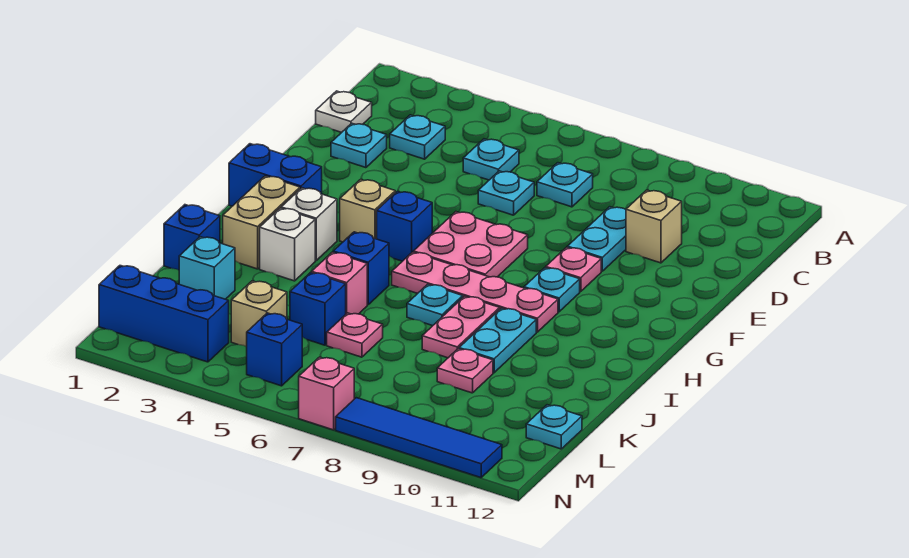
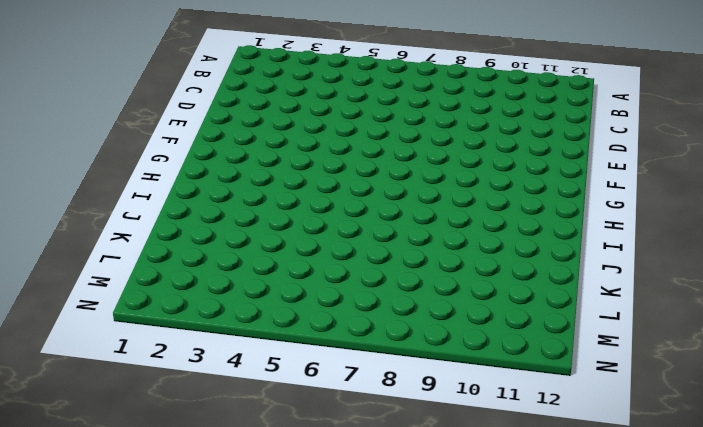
none -> white plate C1 level 1
none -> cyan plate C3 level 1
none -> cyan plate C5 level 1
none -> cyan plate C7 level 1

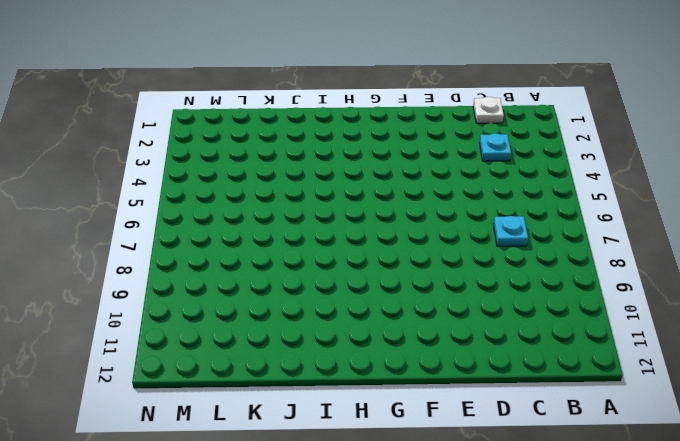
none -> cyan plate C5 level 1
none -> cyan plate D2 level 1
none -> cyan plate D6 level 1
none -> cyan plate D9:E9 level 1

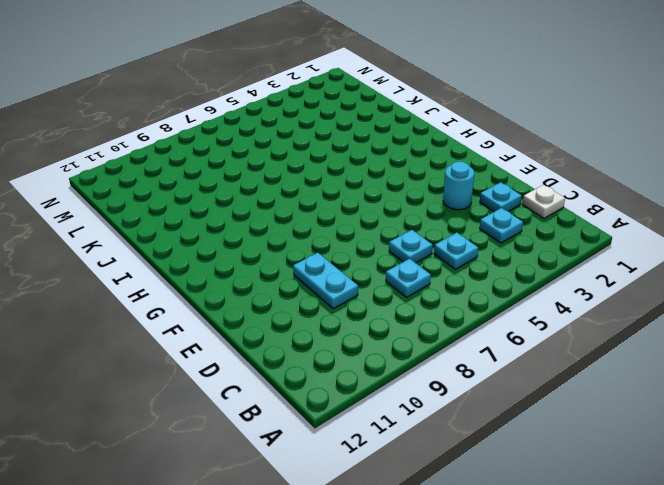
cyan round brick E3 level 1 -> none
none -> tan brick D10 level 1
none -> pink plate F6:G7 level 1
none -> pink plate F9 level 1
none -> blue brick G1:G2 level 1

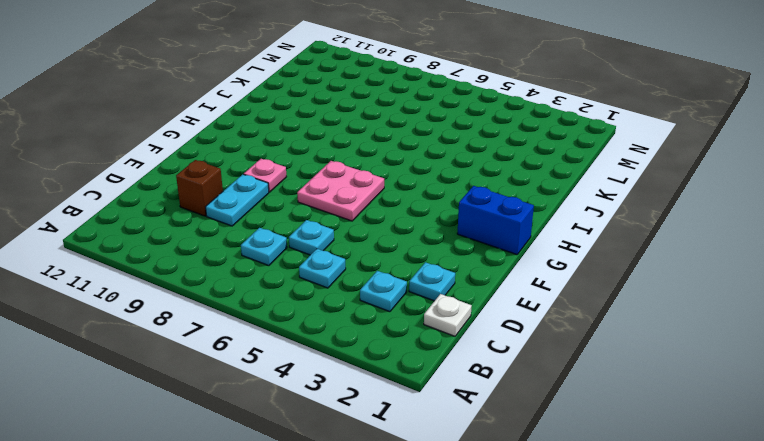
brown brick D10 level 1 -> tan brick D10 level 1
none -> tan brick G4 level 1
none -> blue brick G5 level 1
none -> cyan plate G9 level 1
none -> tan brick H2:I2 level 1

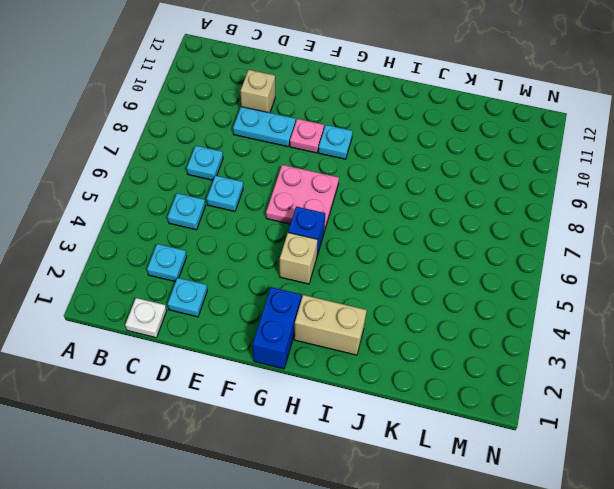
none -> white brick H3 level 1
none -> pink plate H6:H9 level 1
none -> white brick I3 level 1
none -> blue brick I5 level 1

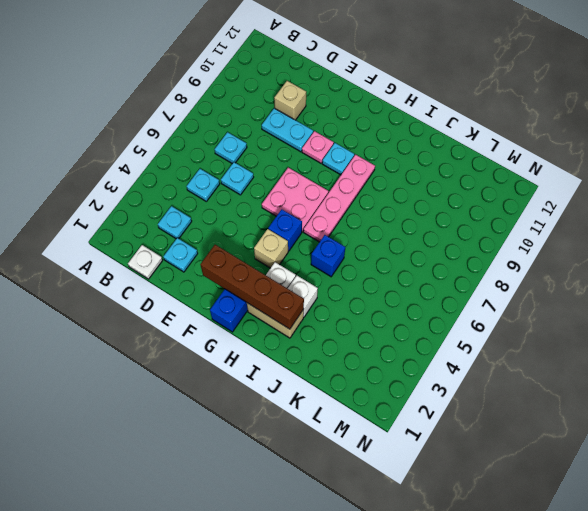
brown brick F2:I2 level 2 -> none
none -> cyan plate I7 level 1
none -> pink plate I8:J8 level 1
none -> cyan plate I9:J9 level 1
none -> blue brick J1 level 1

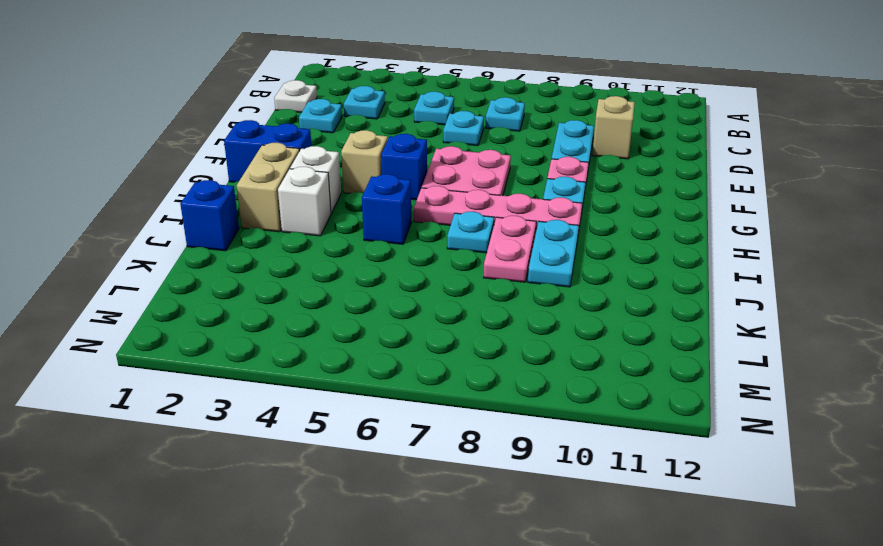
none -> pink brick J5 level 1
none -> cyan brick K2 level 1
none -> blue brick K5 level 1
none -> pink plate K6 level 1

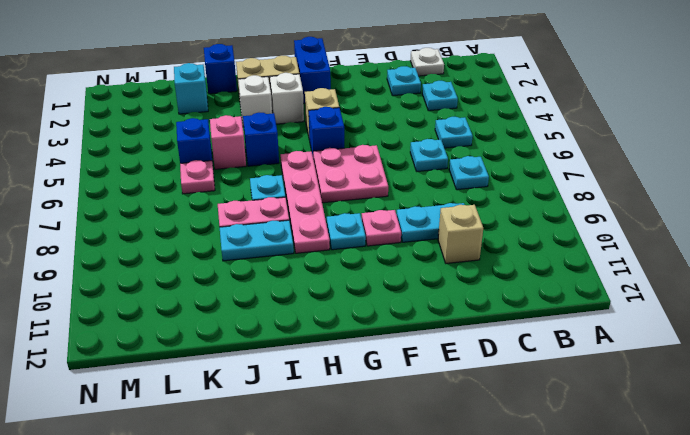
none -> pink plate K9 level 1
none -> tan brick L4 level 1
none -> cyan plate L12 level 1
none -> blue brick M1:M3 level 1

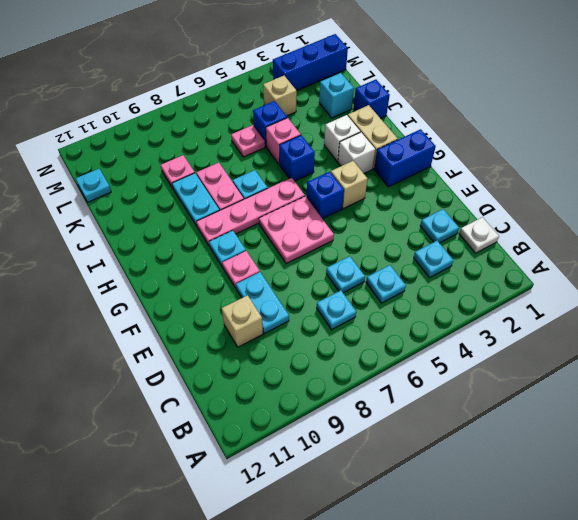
none -> blue brick M5 level 1
none -> pink brick N7 level 1
none -> blue tile N8:N11 level 1

